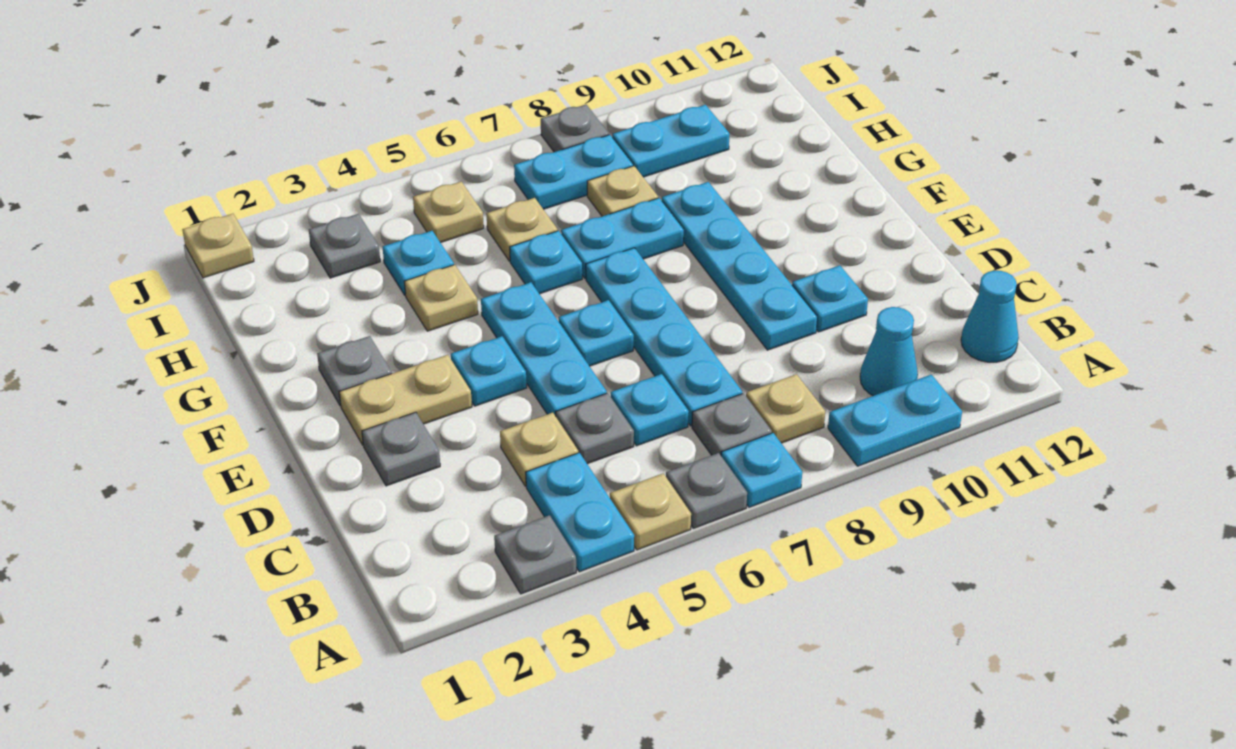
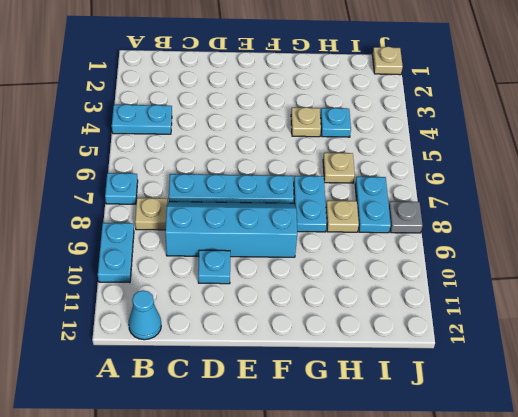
cyan slope C8:F9 level 1 top 9 -> cyan plate D9:G9 level 1
none -> grey plate A3 level 1
none -> tan plate A5 level 1
none -> grey plate A6 level 1
none -> grey plate B7 level 1

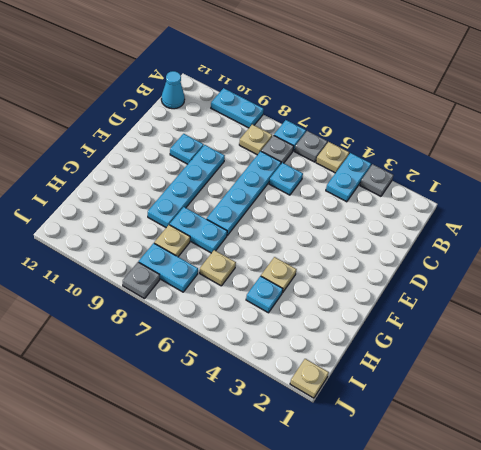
none -> cyan cone B10 level 1
none -> tan plate C4 level 1
none -> grey plate C5 level 1
none -> grey plate D2 level 1

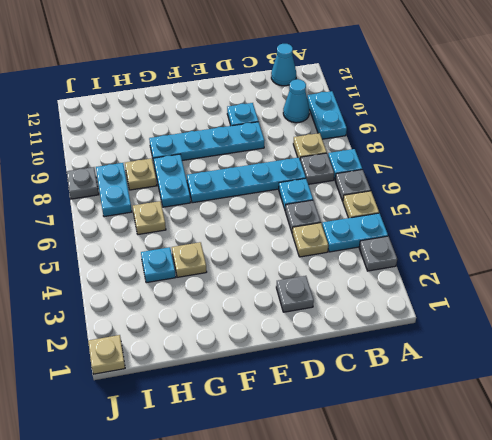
none -> cyan plate D5:F5 level 1
none -> tan plate E2:E3 level 1
none -> cyan plate E4 level 1
none -> cyan plate E6 level 1

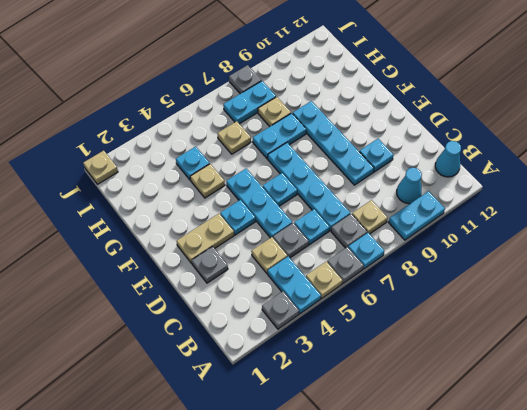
none -> grey plate F2 level 1
none -> cyan plate G6 level 1
none -> grey plate I3 level 1
none -> tan plate I5 level 1

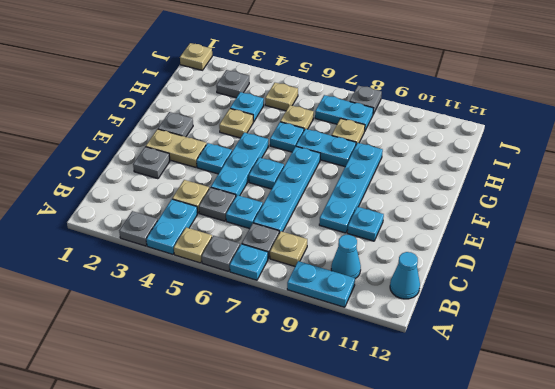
none -> cyan plate I9:I10 level 1

